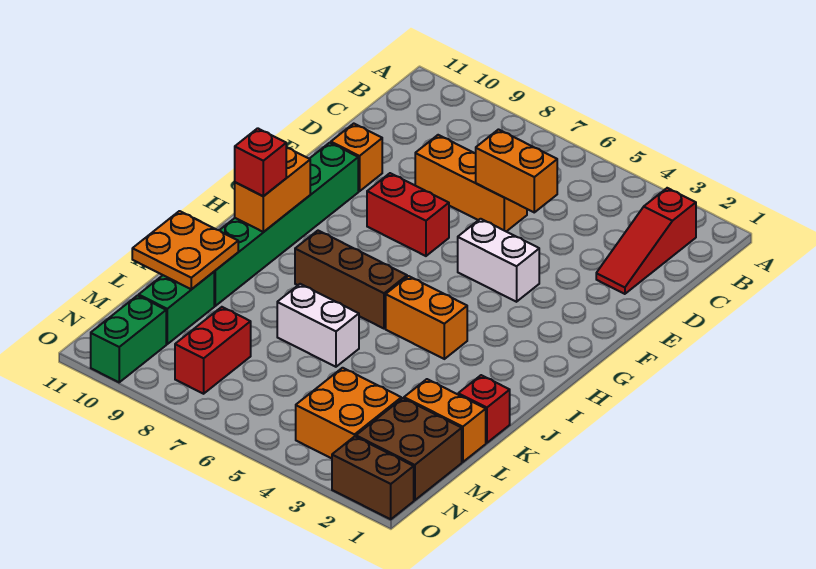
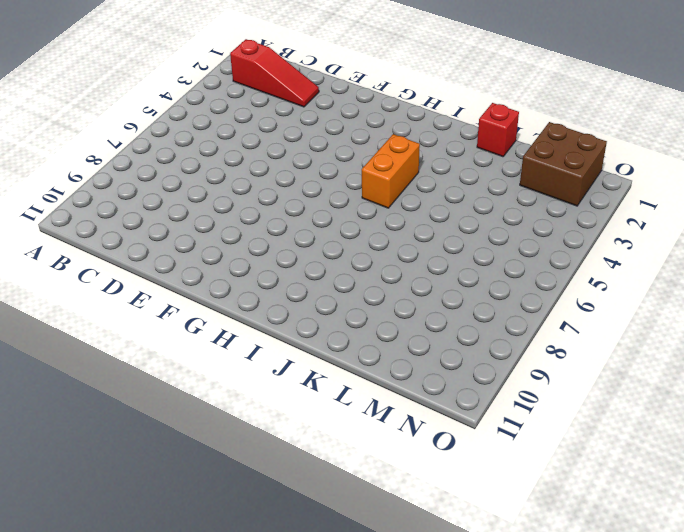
none -> orange brick D6:D8 level 1
none -> orange brick E10 level 1
none -> white brick F4:F5 level 1

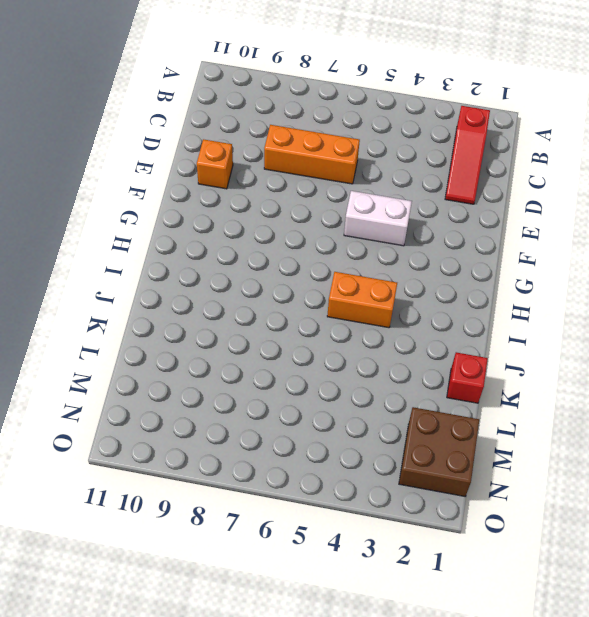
none -> red brick F7:F8 level 1
none -> green brick F10:K10 level 1
none -> brown brick I6:I8 level 1

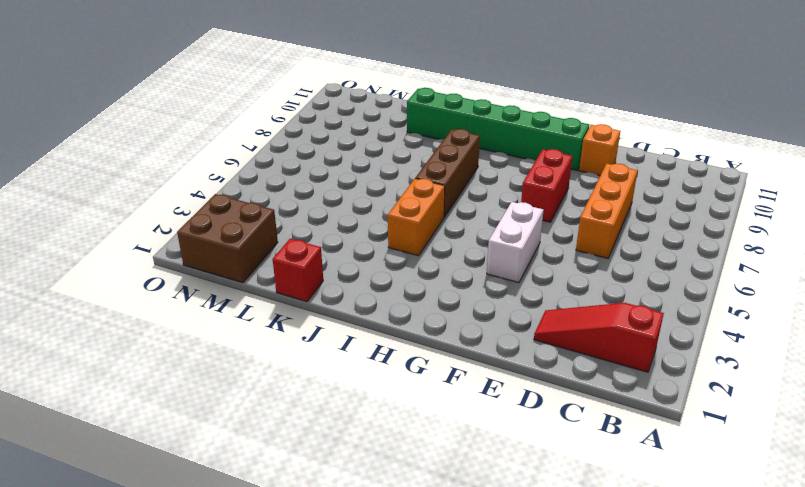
none -> white brick K6:K7 level 1
none -> orange brick L1:L2 level 1
none -> green brick L10:M10 level 1

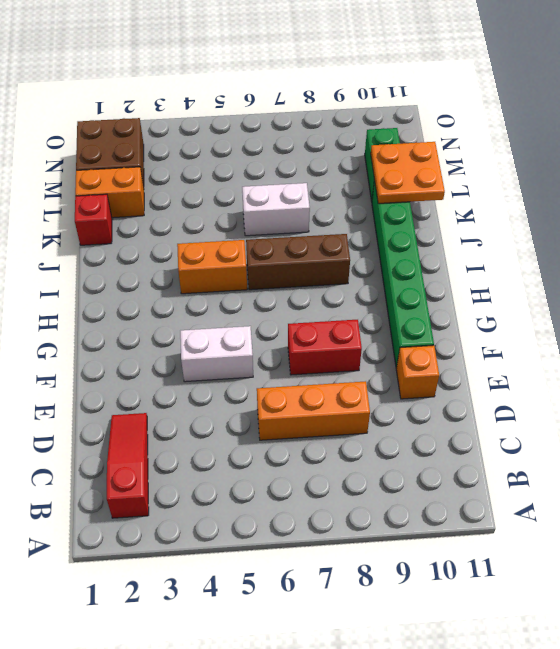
none -> orange brick M3:N4 level 1
none -> red brick M8:N8 level 1
none -> green brick N10:O10 level 1

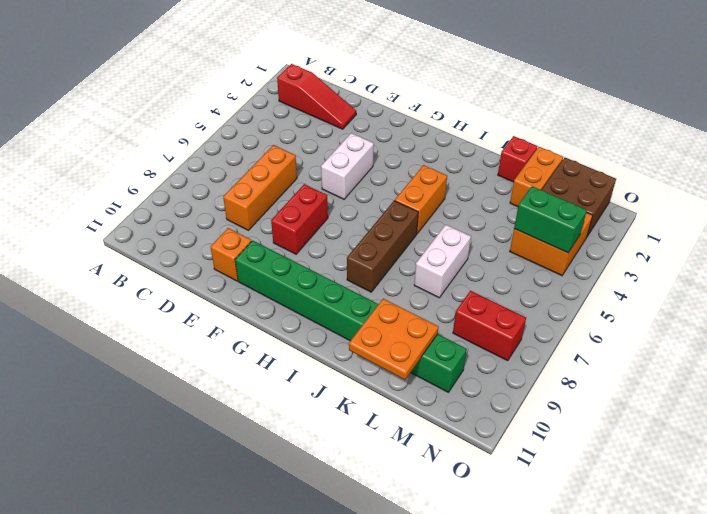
green brick M4:N4 level 2 -> green brick N10:O10 level 1
none -> brown brick O1:O2 level 1
none -> orange brick D5:D6 level 2
none -> orange brick H10:I10 level 2

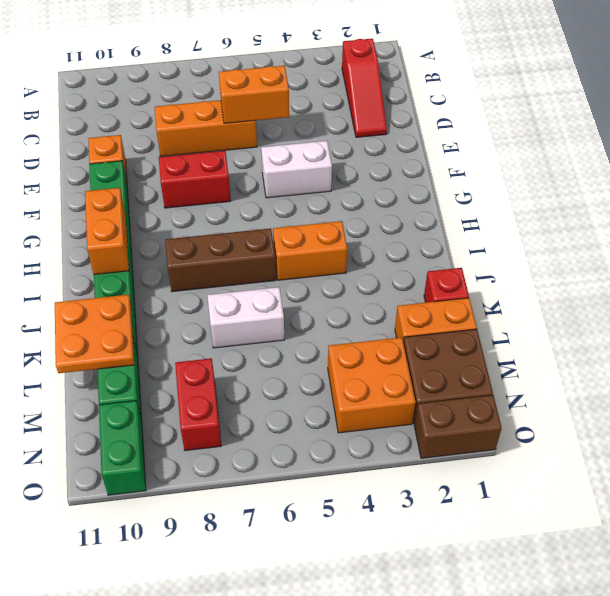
none -> red brick I10 level 3

